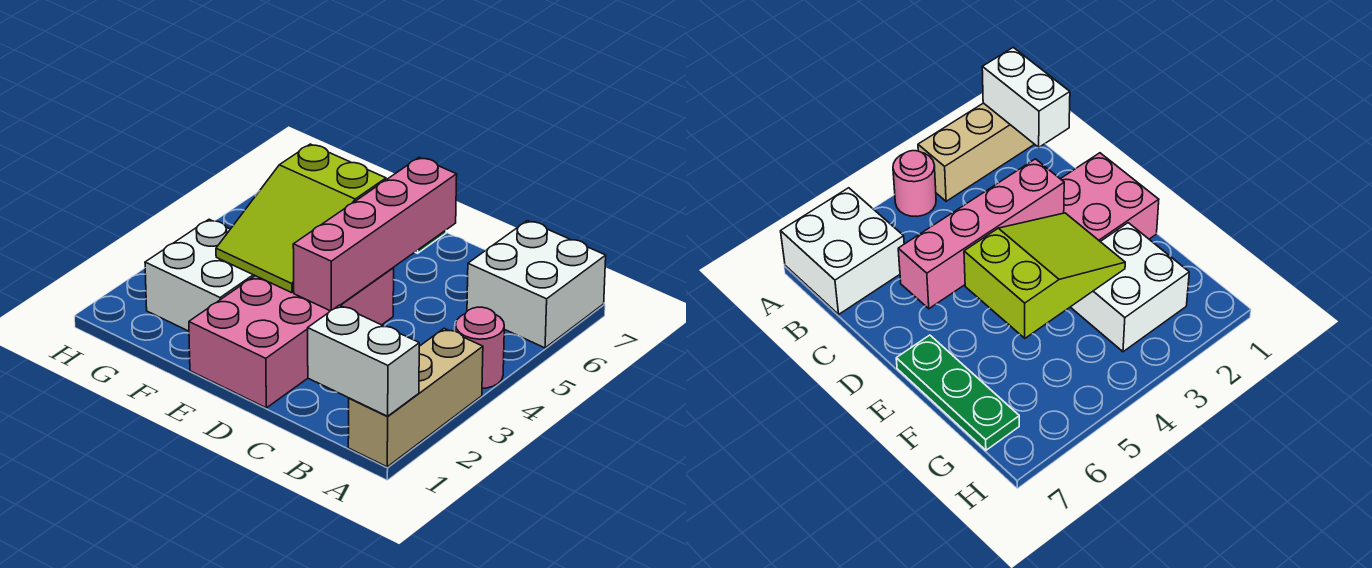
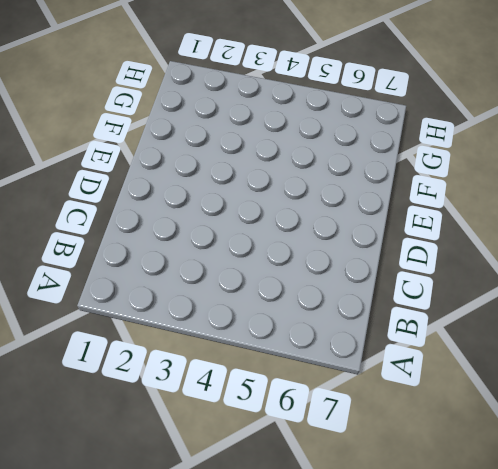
none -> tan brick A1:A3 level 1
none -> pink round brick A4 level 1

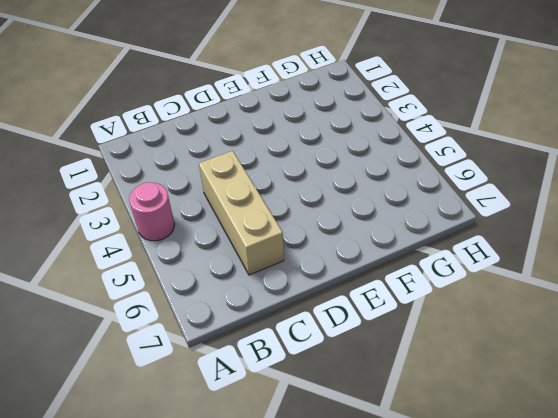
tan brick C4:C6 level 1 -> tan brick A1:A3 level 1
none -> white brick A6:B7 level 1
none -> pink brick D1:E4 level 1

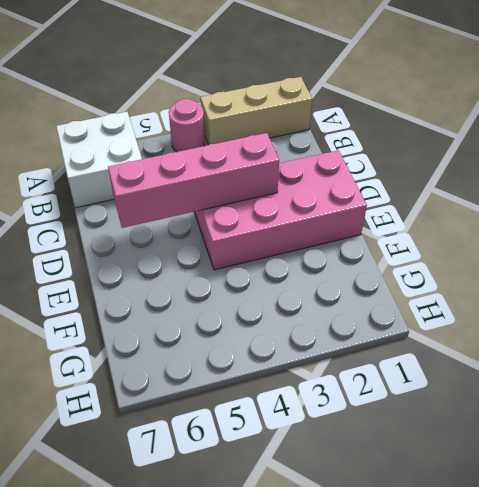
none -> green plate E7:G7 level 1
none -> white brick F2:G3 level 1

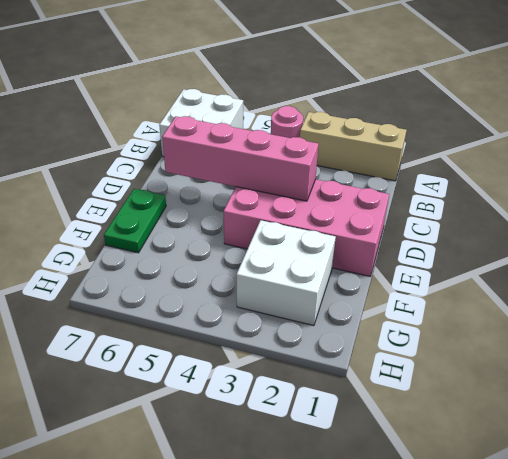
green plate E7:F7 level 1 -> green plate E7:G7 level 1
none -> white brick A1:B1 level 2
none -> lime slope E3:F5 level 2 top 5

